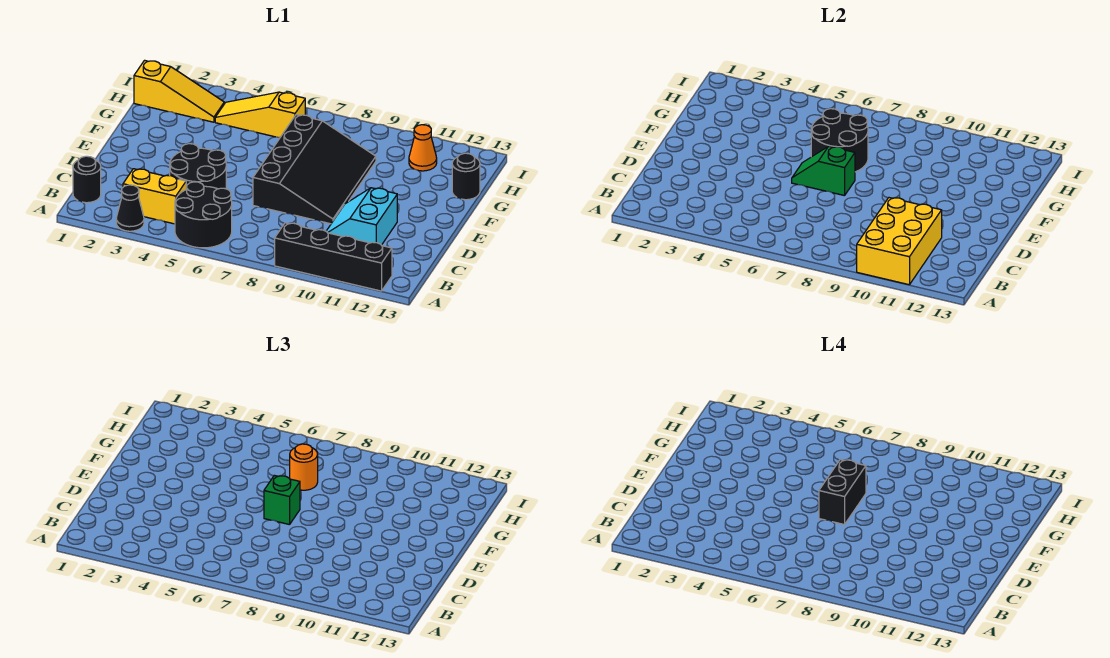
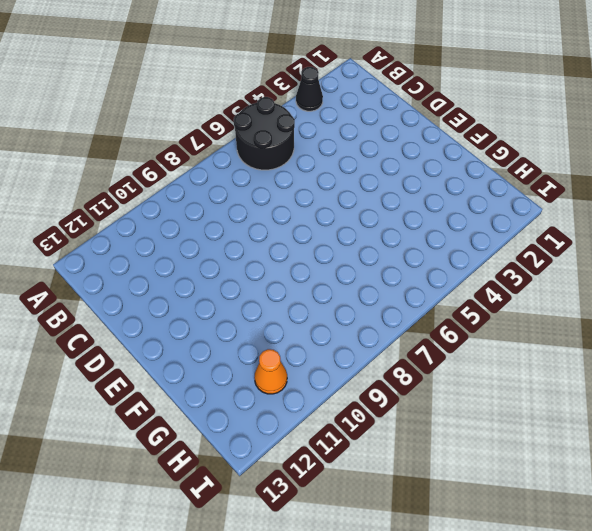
none -> black brick A9:A12 level 1
none -> black round brick B1 level 1
none -> yellow brick B3:B4 level 1

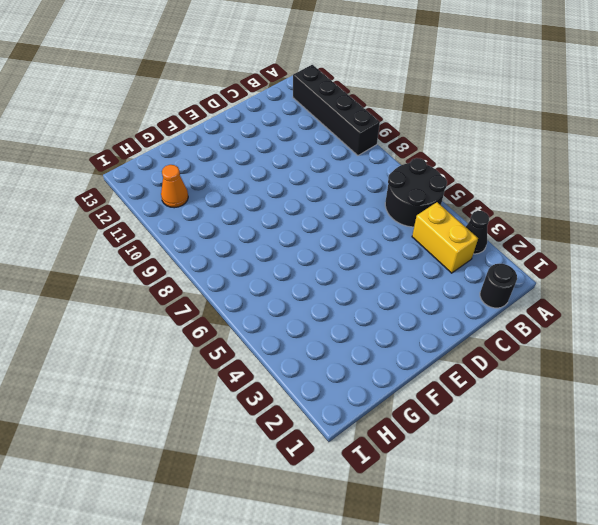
none -> black round brick C4:D5 level 1
none -> cyan slope C10:D11 level 1 top 11
none -> black slope D7:G9 level 1 top 7

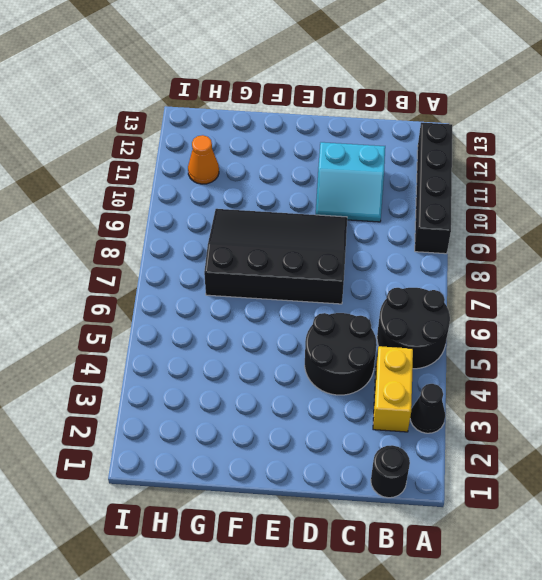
none -> black round brick G13 level 1
none -> yellow slope H1:H3 level 1 top 1
none -> yellow slope H4:H6 level 1 top 6

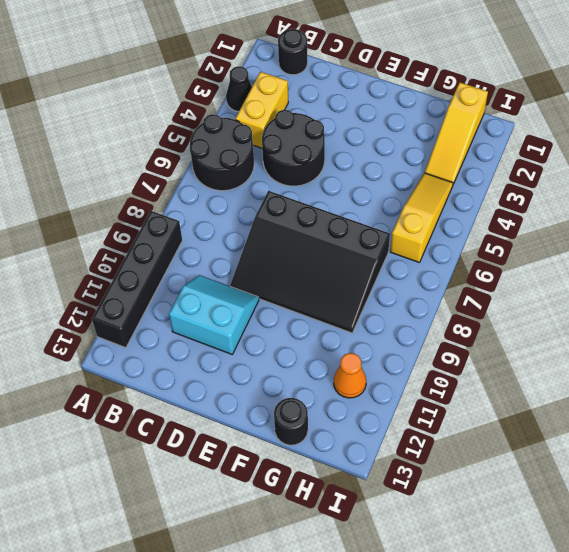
none -> yellow brick A10:C11 level 2
none -> green slope E6:E7 level 2 top 7
none -> black round brick F6:G7 level 2

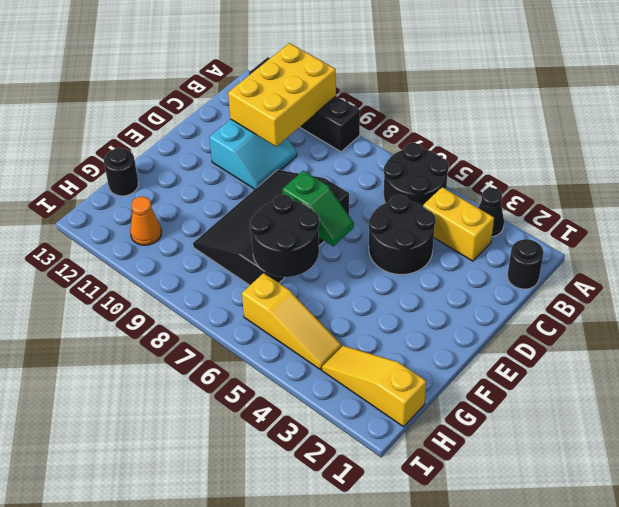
none -> green brick E7 level 3
none -> orange round brick G7 level 3
none -> black brick E7:F7 level 4

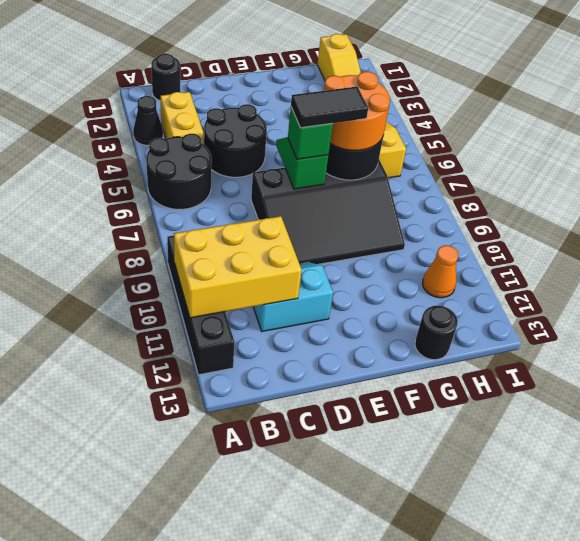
black tile E7:F7 level 4 -> black brick E7:F7 level 4
orange round brick F6:G7 level 3 -> orange round brick G7 level 3

